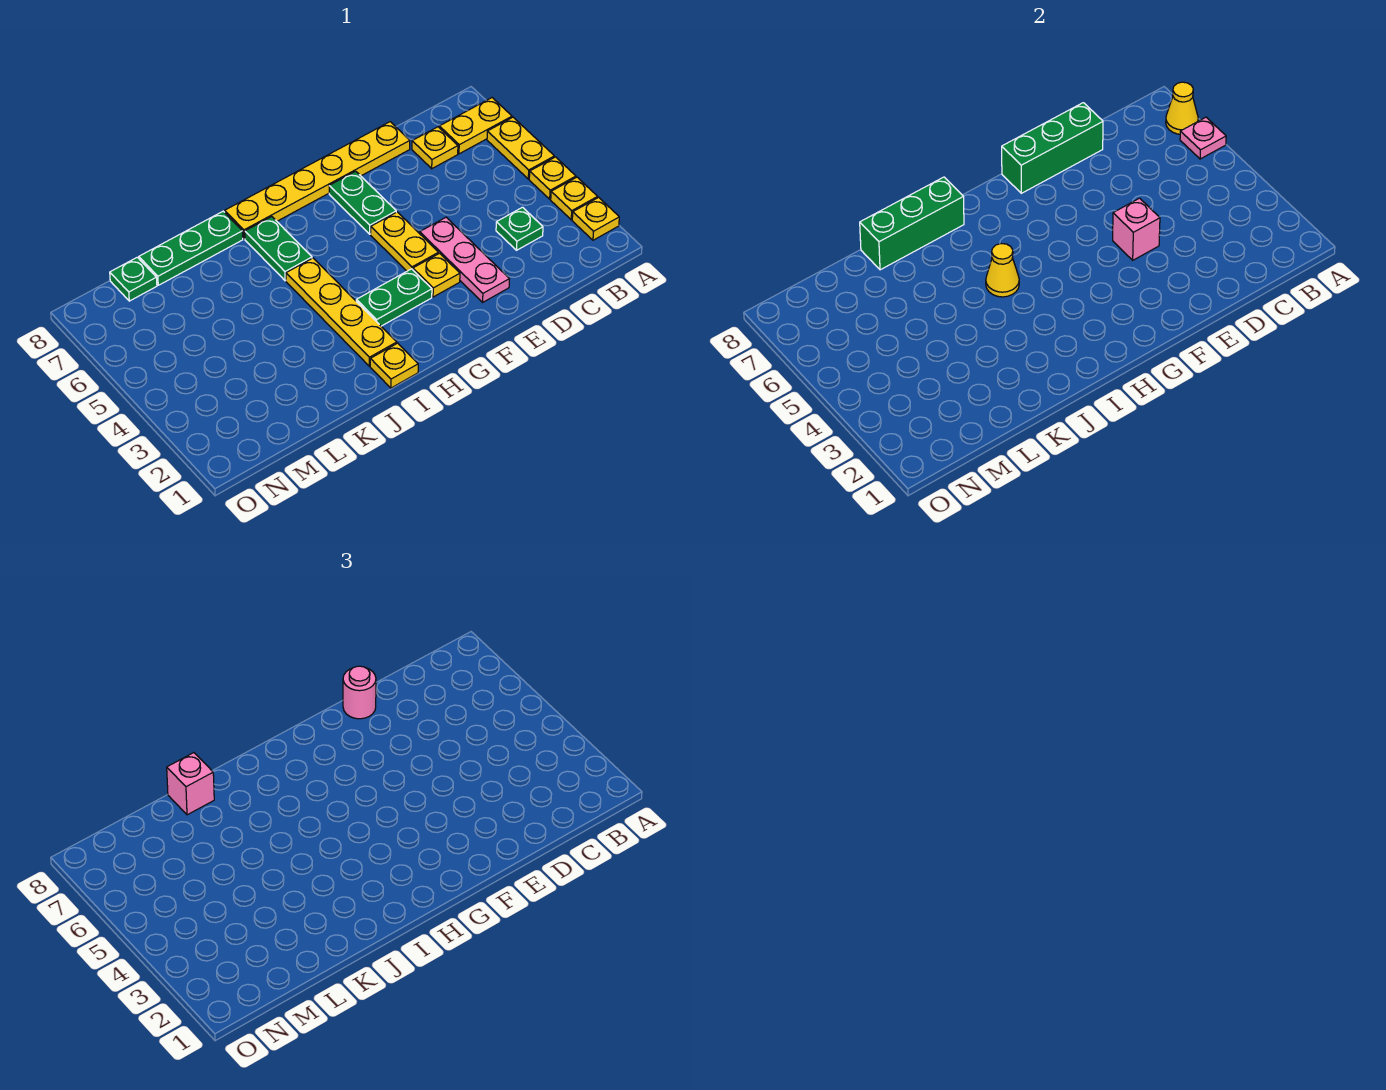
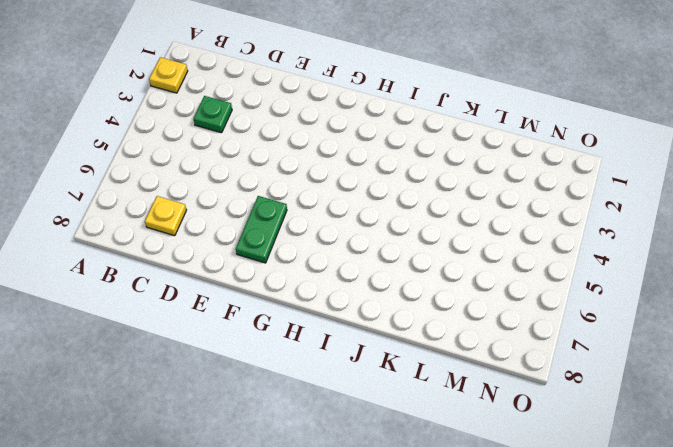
none -> yellow plate A3 level 1
none -> yellow plate A4 level 1
none -> yellow plate A5:A6 level 1

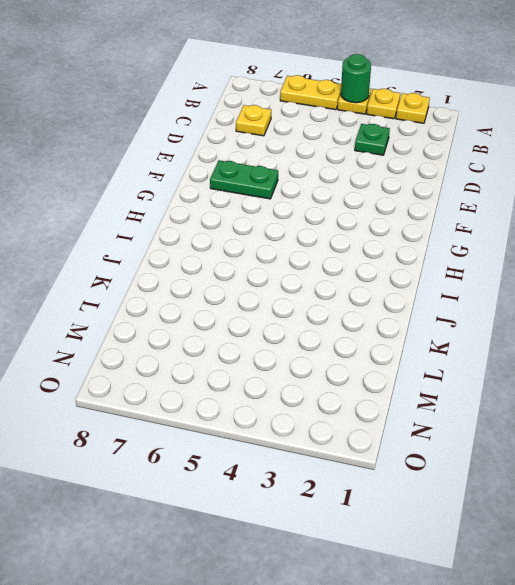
green round brick A4 level 2 -> none
none -> yellow plate A7:B7 level 1
none -> yellow plate D8:I8 level 1
none -> pink plate E2:E4 level 1

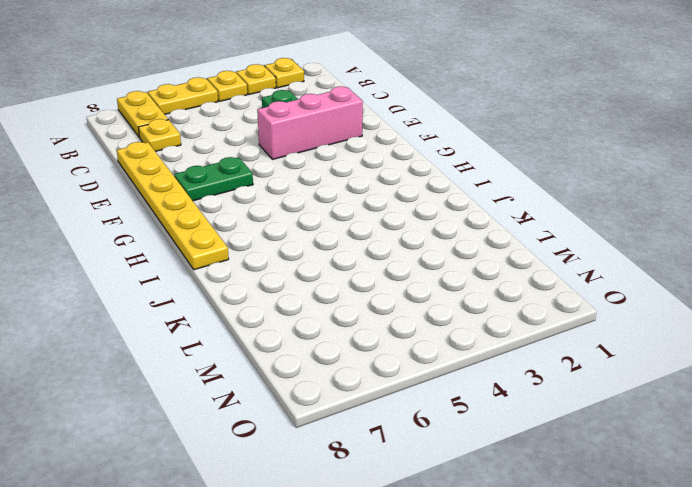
pink brick E2:E4 level 1 -> pink plate E2:E4 level 1
none -> yellow plate F3 level 1
none -> yellow plate F4:F5 level 1
none -> green plate G3:H3 level 1

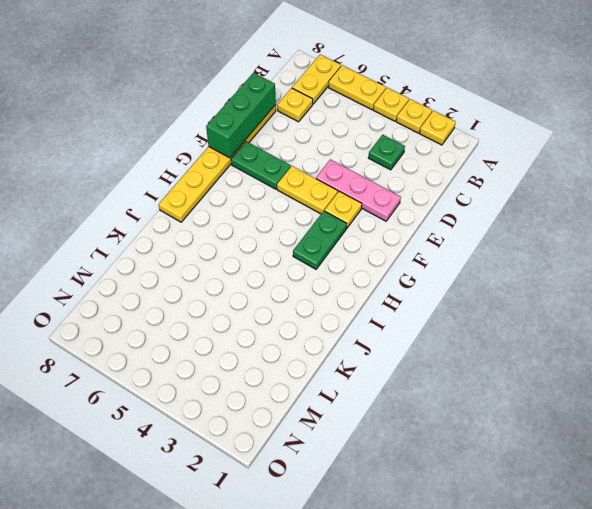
none -> yellow plate I1 level 1
none -> yellow plate I2:I5 level 1
none -> green plate I6:I7 level 1

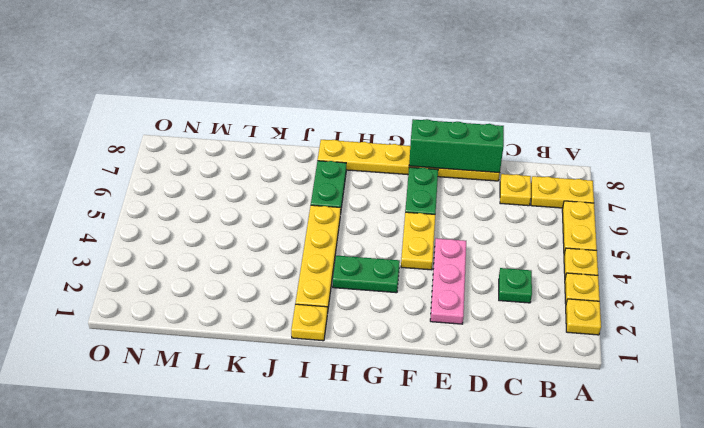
none -> yellow plate F3 level 1
none -> green plate J8:L8 level 1
none -> green plate M8 level 1

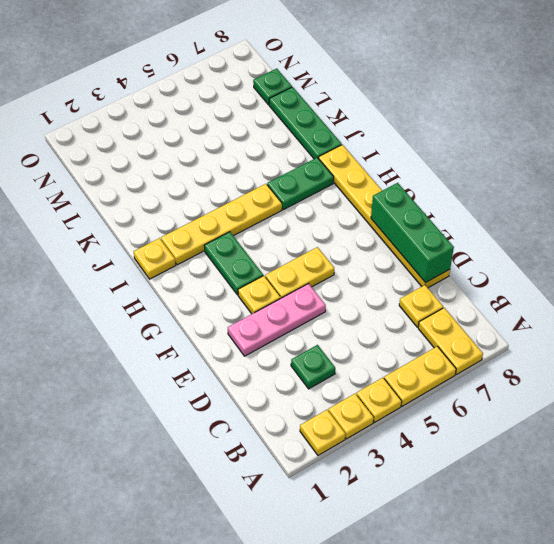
none -> green plate F6:F7 level 1
none -> pink plate A6 level 2
none -> yellow cone A7 level 2

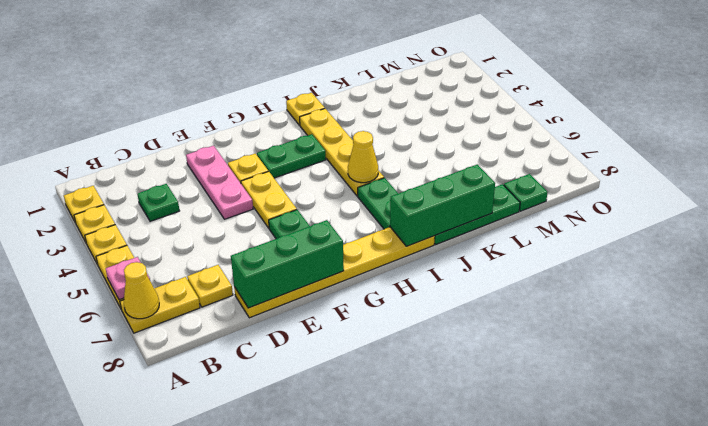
none -> pink brick E4 level 2
none -> pink round brick E8 level 3
none -> pink brick K8 level 3

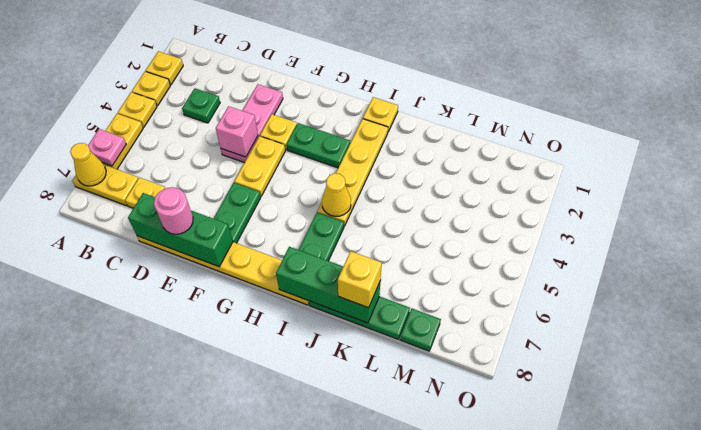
yellow brick K8 level 3 -> pink brick K8 level 3

